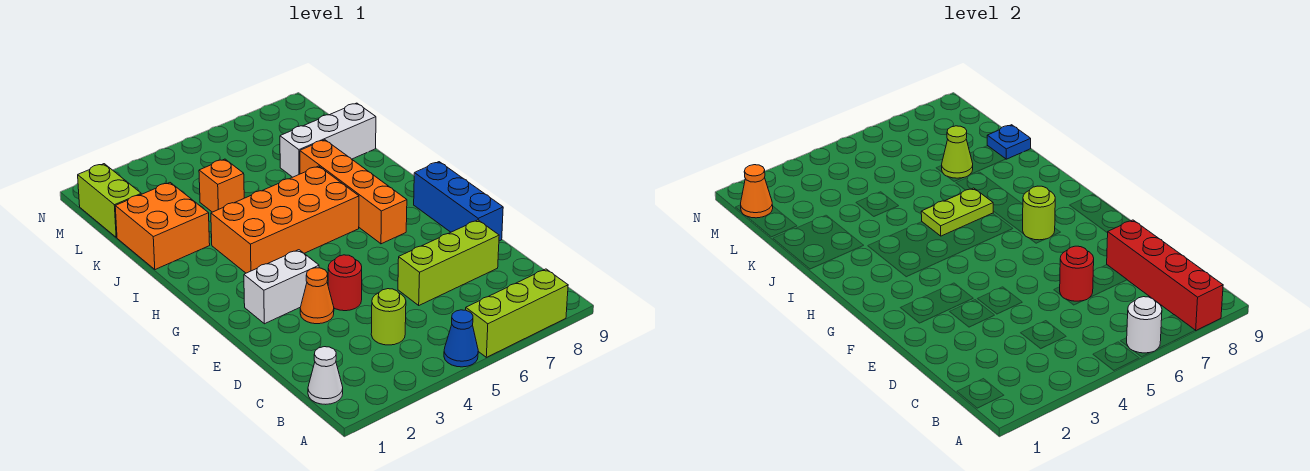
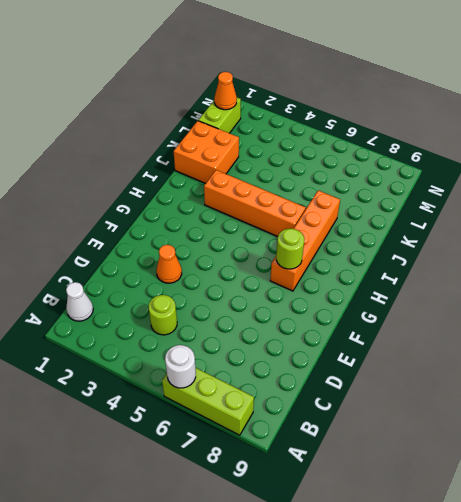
orange brick I3:I6 level 1 -> orange brick H3:I6 level 1
none -> blue cone A5 level 1
none -> lime brick D6:D8 level 1
none -> red round brick E4 level 1

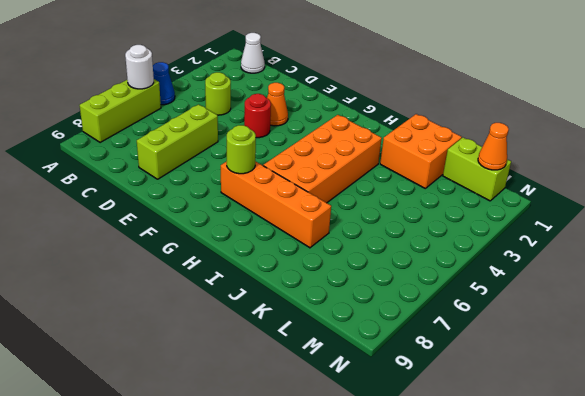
none -> blue brick E9:G9 level 1
none -> white brick F2:F3 level 1
none -> orange brick K4 level 1

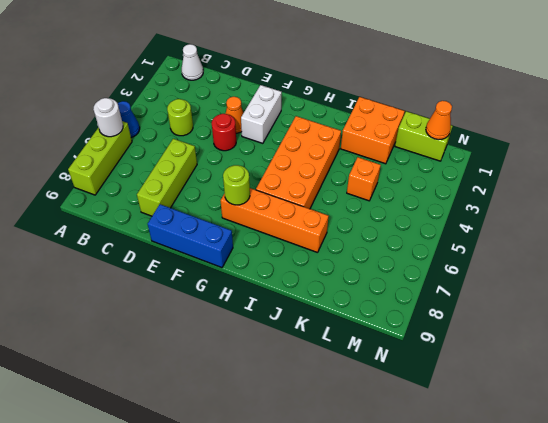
none -> white brick K7:K9 level 1
none -> red brick A8:D8 level 2
none -> red round brick D6 level 2

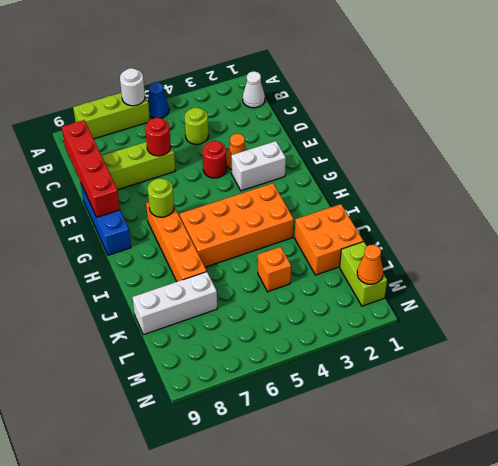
red brick C9:F9 level 2 -> red brick A8:D8 level 2
none -> lime plate I5:I6 level 2
none -> lime cone K7 level 2
none -> blue plate K9 level 2

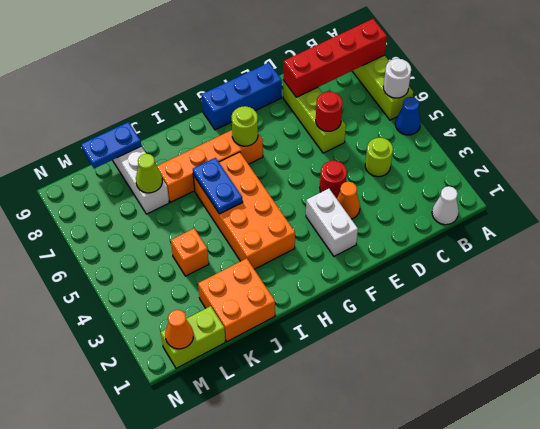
blue plate I5:I6 level 2 -> lime plate I5:I6 level 2
blue plate K9:L9 level 2 -> blue plate K9 level 2

